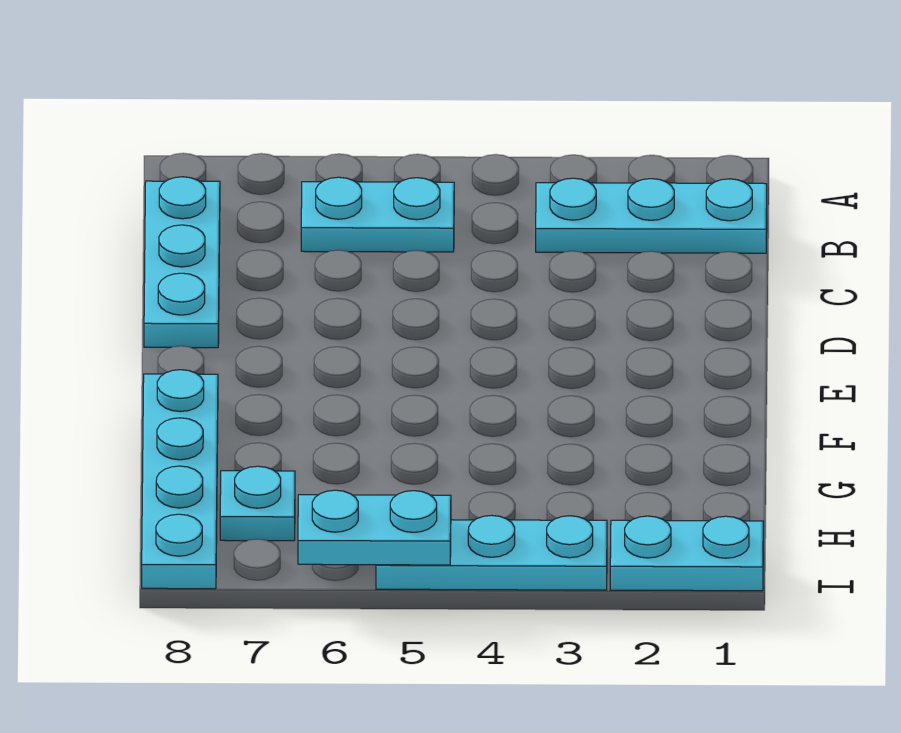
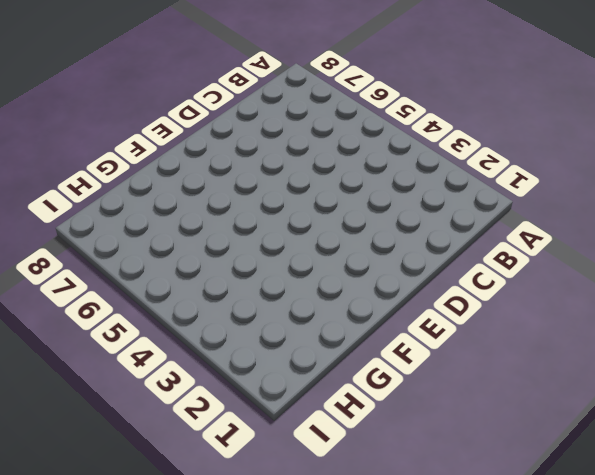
none -> cyan plate B1:B3 level 1
none -> cyan plate B5:B6 level 1

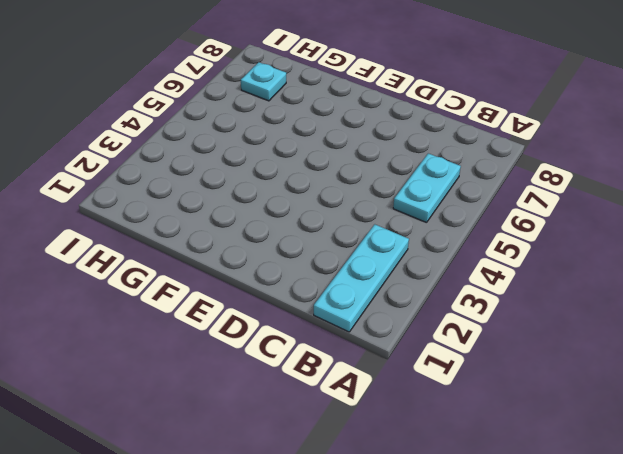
none -> cyan plate B8:D8 level 1
none -> cyan plate F8:I8 level 1

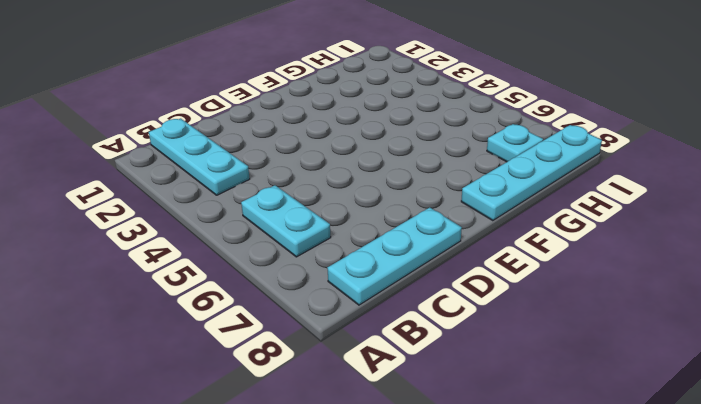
none -> cyan plate I1:I2 level 1
none -> cyan plate I3:I5 level 1

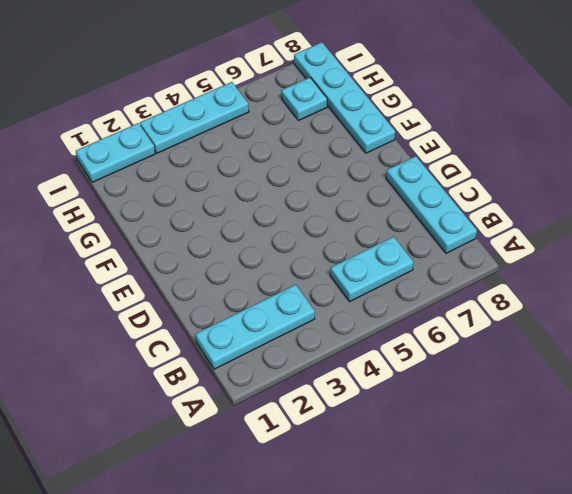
none -> cyan plate I5:I6 level 2

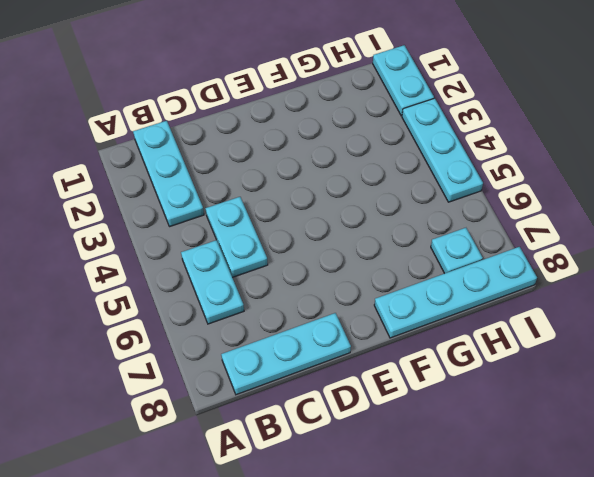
cyan plate C4:C5 level 1 -> cyan plate I5:I6 level 2

